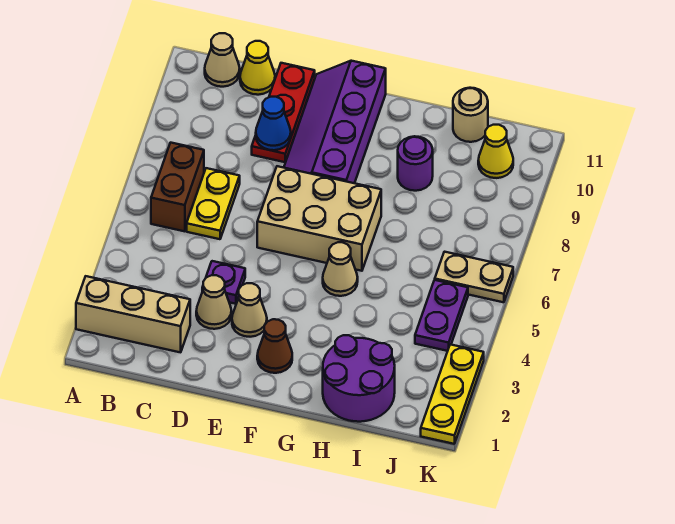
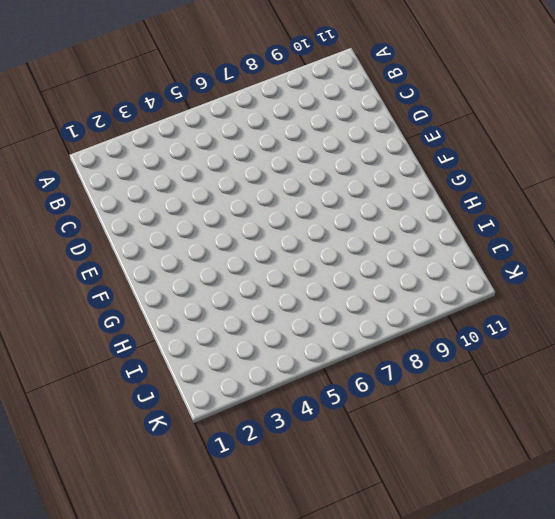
none -> tan brick A2:C2 level 1
none -> brown brick B6:B7 level 1
none -> tan cone B11 level 1

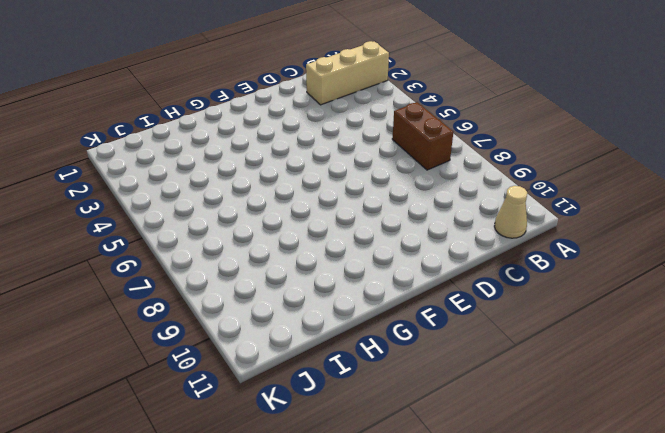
none -> yellow plate C6:C7 level 1
none -> yellow cone C11 level 1
none -> tan cone D3 level 1

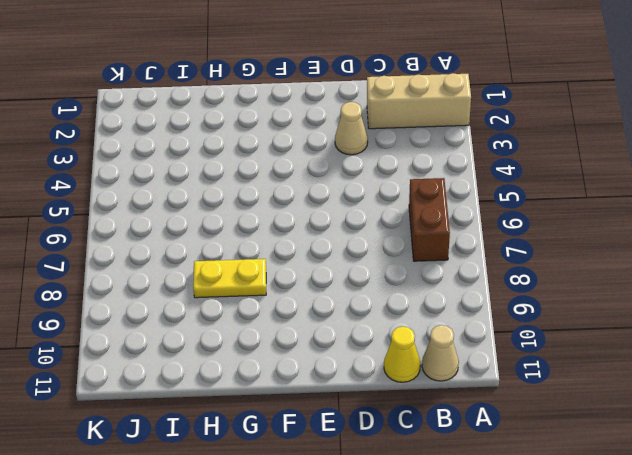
yellow plate G8:H8 level 1 -> yellow plate C6:C7 level 1
none -> purple plate D4 level 1
none -> red plate D9:D11 level 1
none -> tan cone E3 level 1

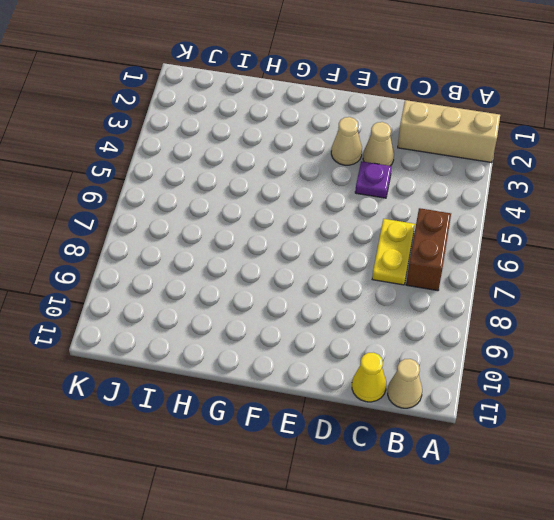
none -> red plate D9:D11 level 1
none -> tan brick E6:G7 level 1
none -> purple slope E8:F11 level 1 top F

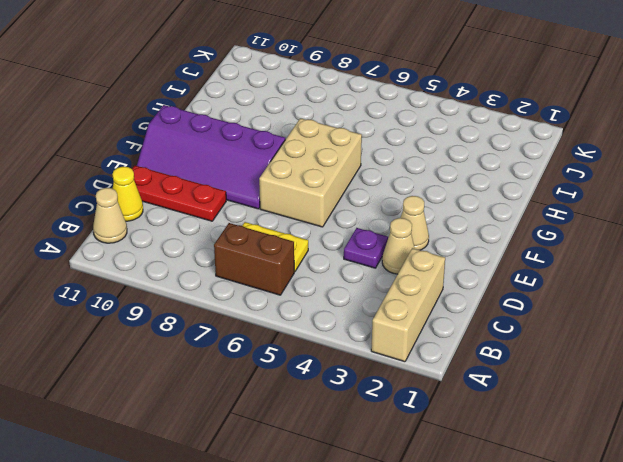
none -> brown cone F2 level 1
none -> tan cone G5 level 1
none -> purple round brick H1:I2 level 1

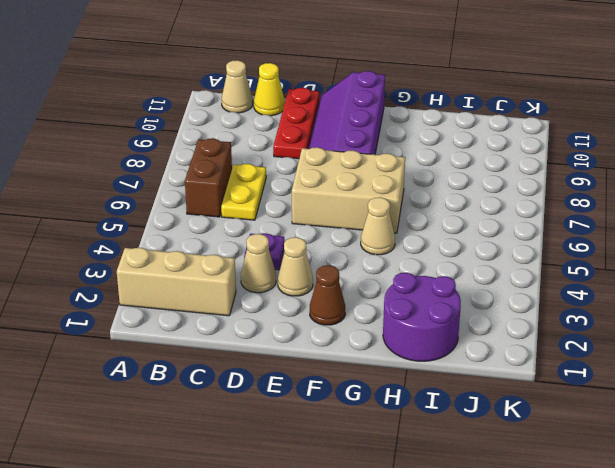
none -> purple round brick H9 level 1
none -> tan round brick I11 level 1
none -> purple plate J4:J5 level 1

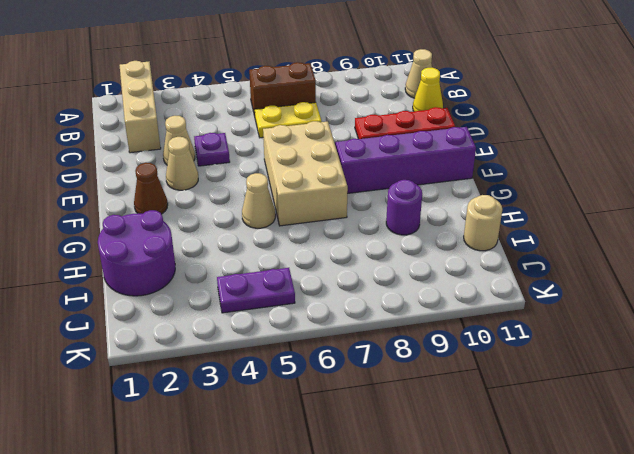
none -> tan plate J6:K6 level 1
none -> yellow cone J10 level 1
none -> yellow plate K1:K3 level 1

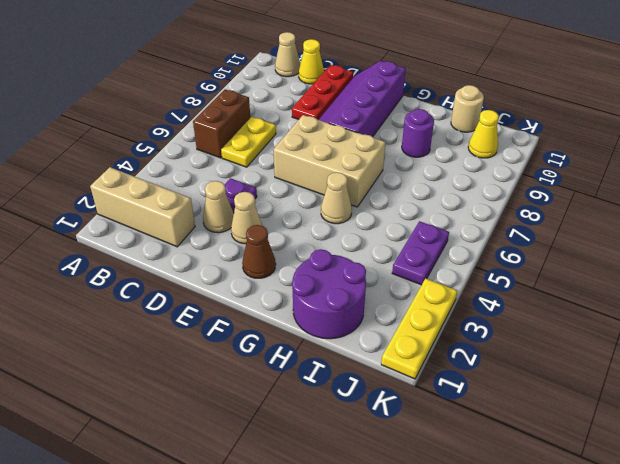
none -> tan plate J6:K6 level 1
none -> blue cone D9 level 2

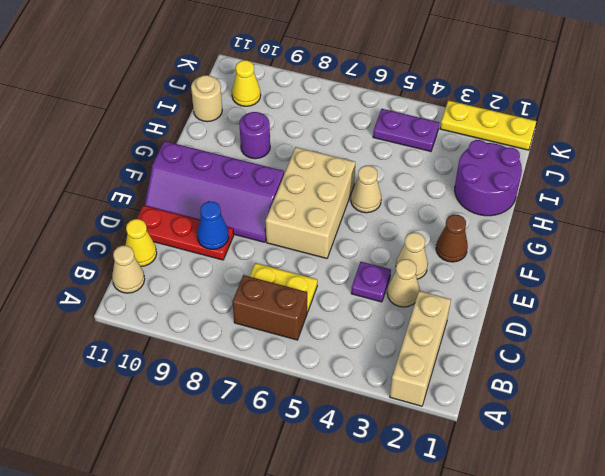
none -> tan plate J6:K6 level 1

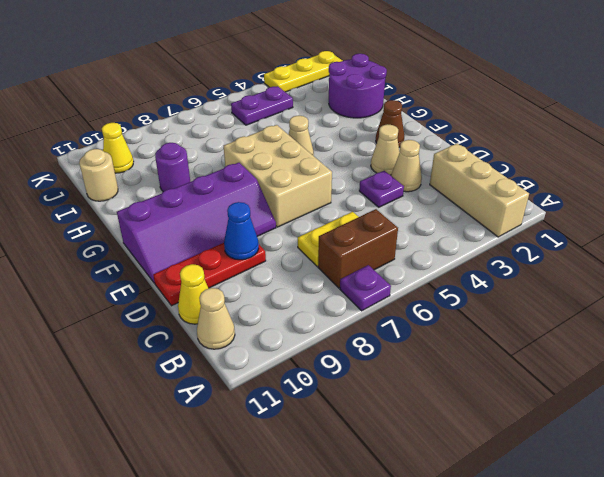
purple plate A7 level 1 -> none
none -> tan plate J6:K6 level 1

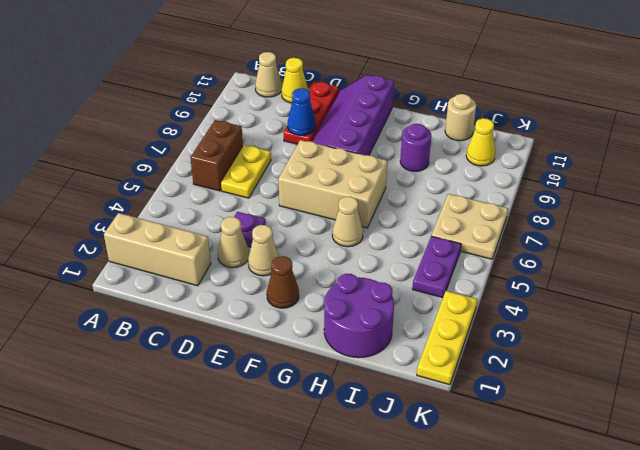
tan plate J6:K7 level 1 -> tan plate J6:K6 level 1

